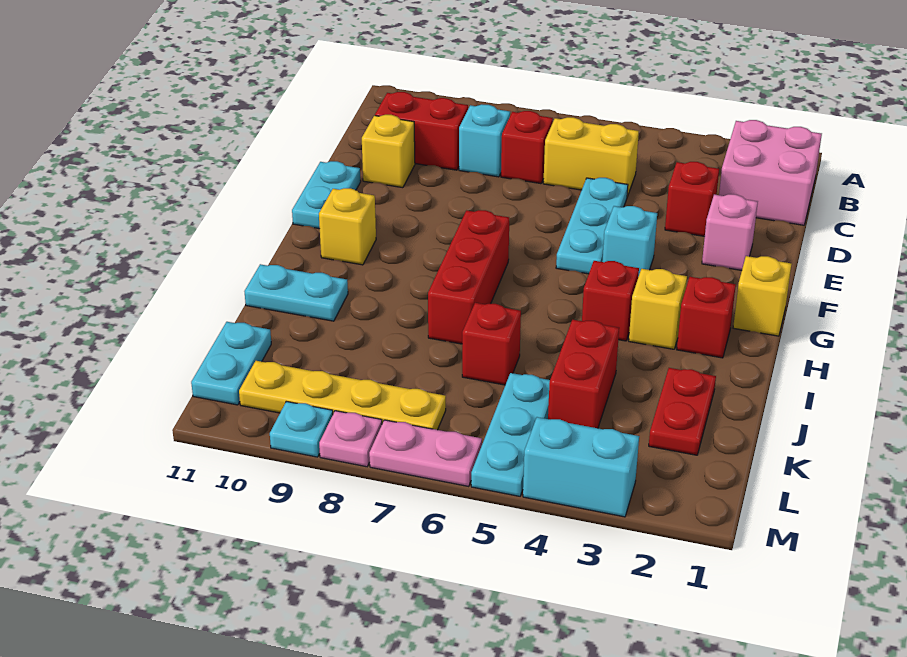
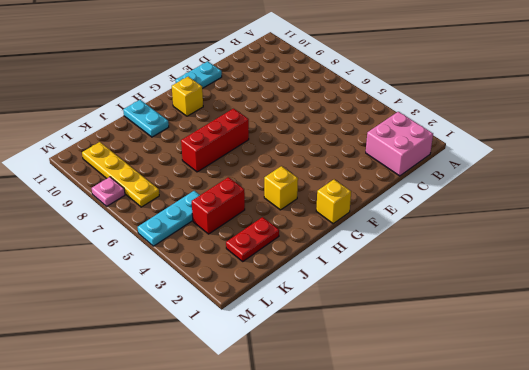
none -> yellow brick C5:C6 level 1
none -> red brick C7 level 1
none -> cyan brick C8 level 1

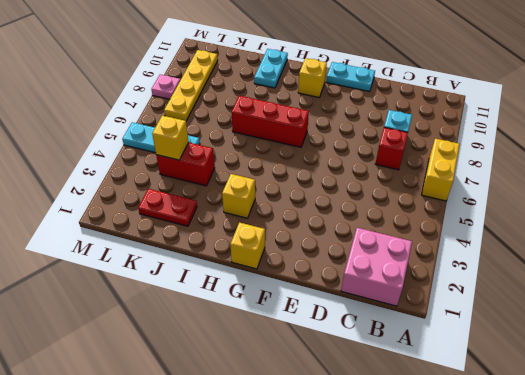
yellow brick A6:A7 level 1 -> yellow brick C5:C6 level 1
yellow brick K4 level 2 -> yellow brick D10 level 1
none -> red brick C9:C10 level 1
none -> red brick D3 level 1
none -> cyan plate D5:F5 level 1

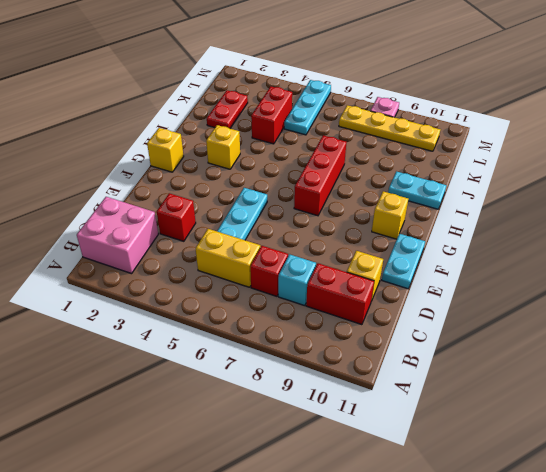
none -> pink brick E2 level 1
none -> cyan brick F4 level 1
none -> red brick H2 level 1

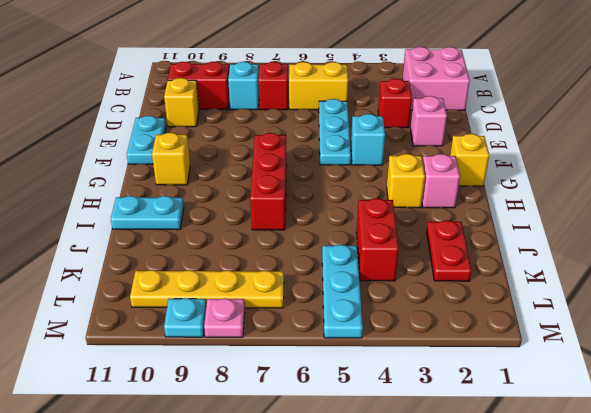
pink brick H2 level 1 -> red brick H2 level 1
none -> red brick H4 level 1
none -> red brick J6 level 1
none -> cyan plate K11:L11 level 1

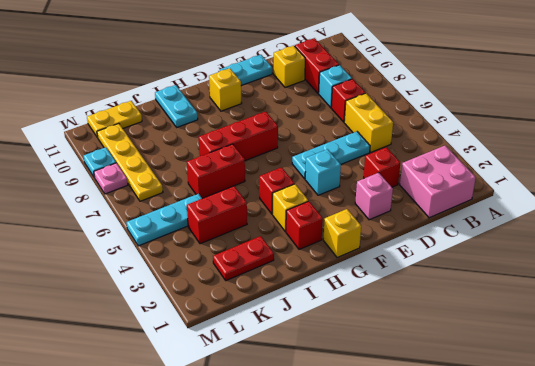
red brick I6:J6 level 1 -> red brick J6 level 1
yellow plate K11:L11 level 1 -> cyan plate K11:L11 level 1
none -> cyan brick M3:M4 level 1
none -> pink plate M6:M7 level 1

